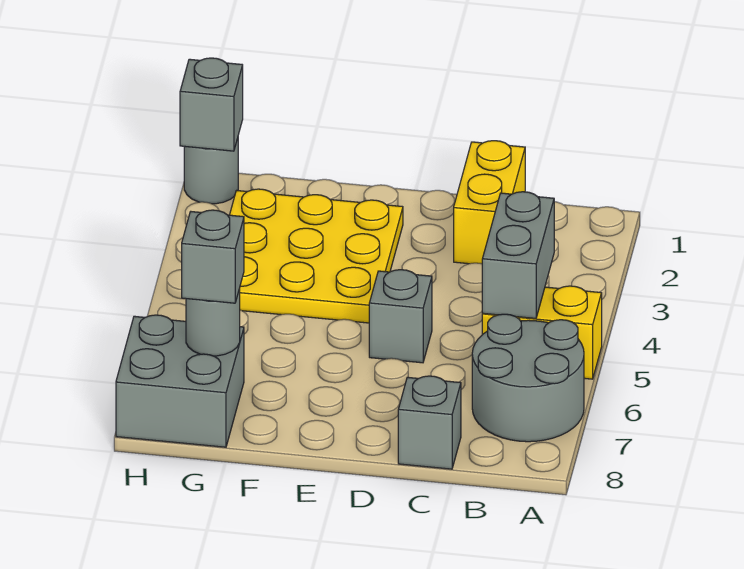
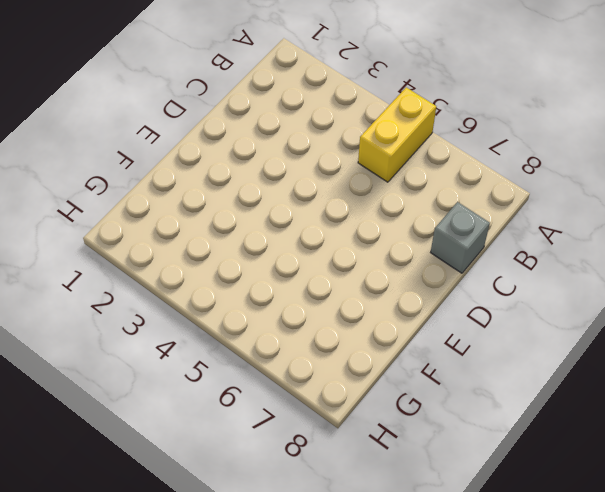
none -> grey round brick A6:B7 level 1
none -> yellow brick C1:C2 level 1
none -> grey brick D5 level 1

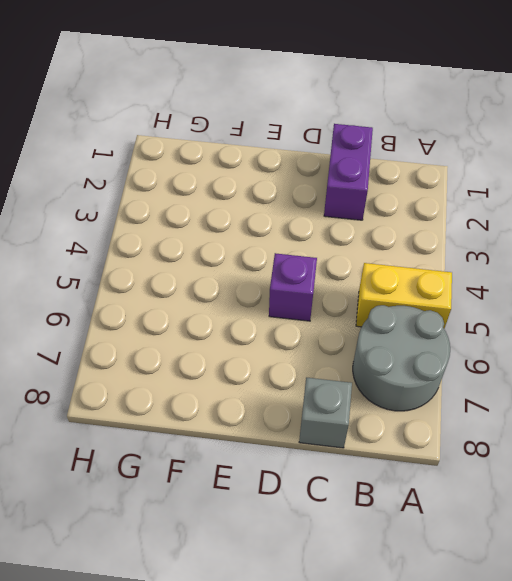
purple brick C1:C2 level 1 -> yellow brick C1:C2 level 1
purple brick D5 level 1 -> grey brick D5 level 1
none -> yellow plate E2:G4 level 1
none -> grey brick G7:H8 level 1
none -> grey round brick H1 level 1

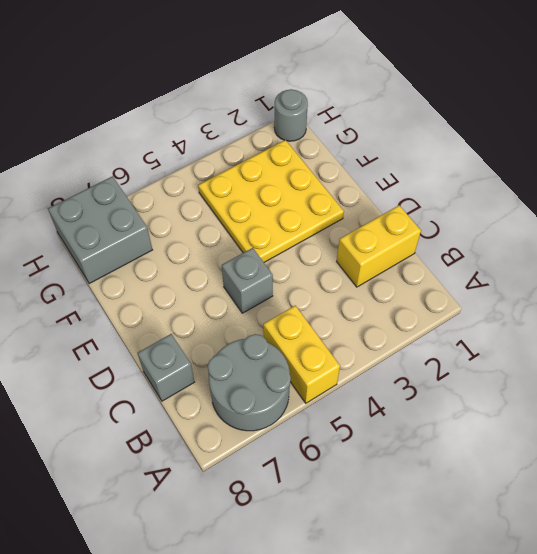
none -> grey brick B4:B5 level 2
none -> grey round brick G7 level 2
none -> grey brick H1 level 2

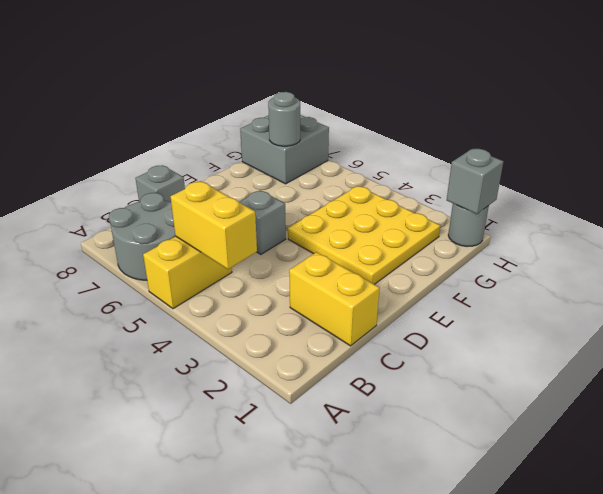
yellow brick B4:B5 level 2 -> grey brick B4:B5 level 2
none -> grey brick G7 level 3

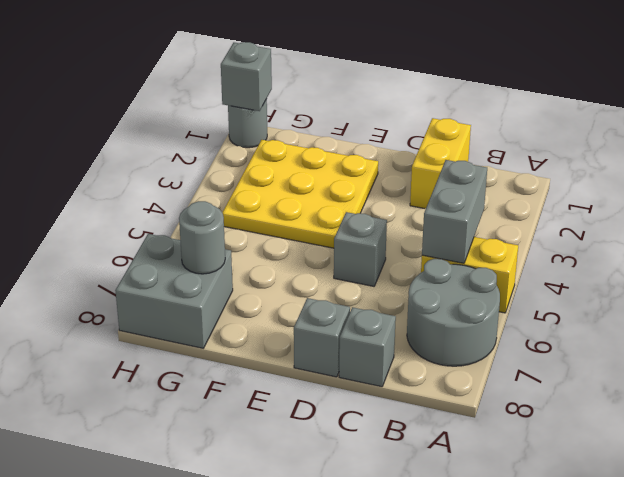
grey brick D8 level 1 -> grey brick G7 level 3

